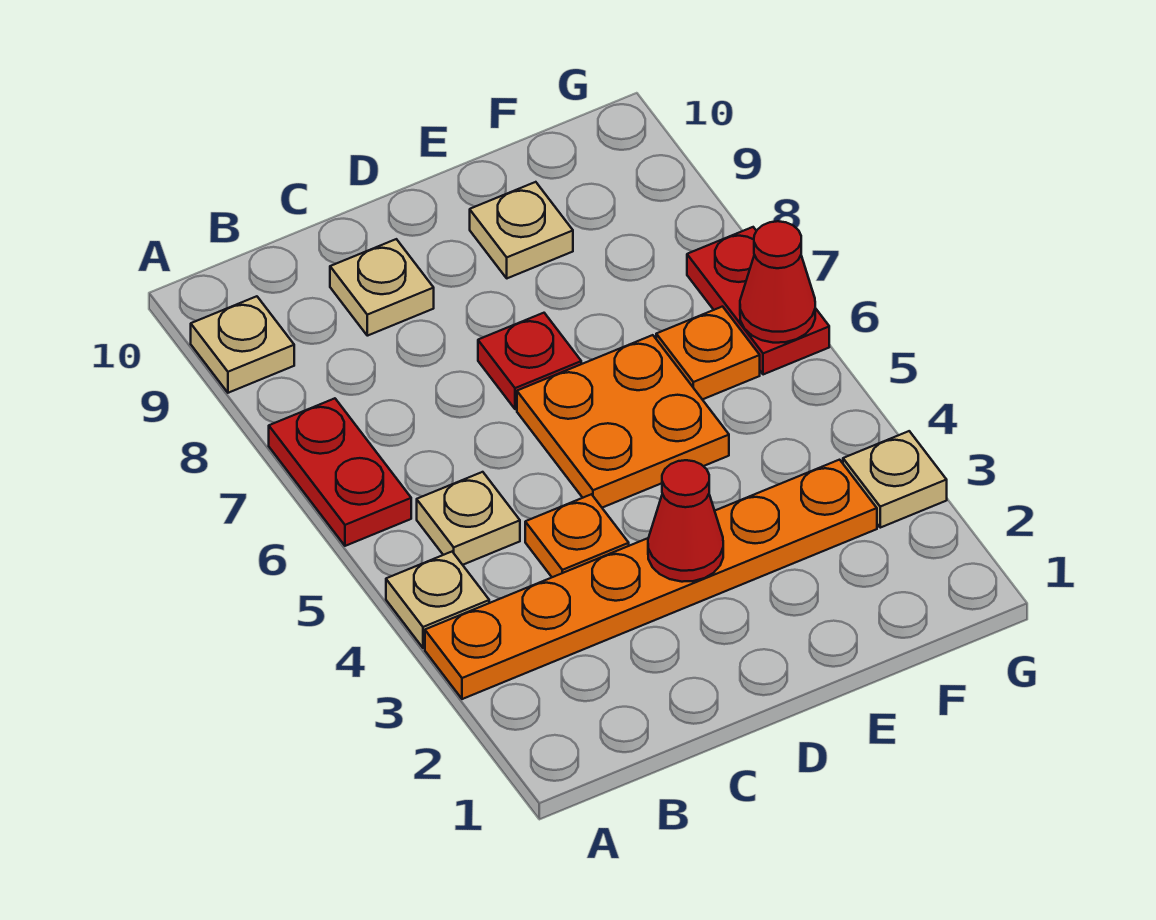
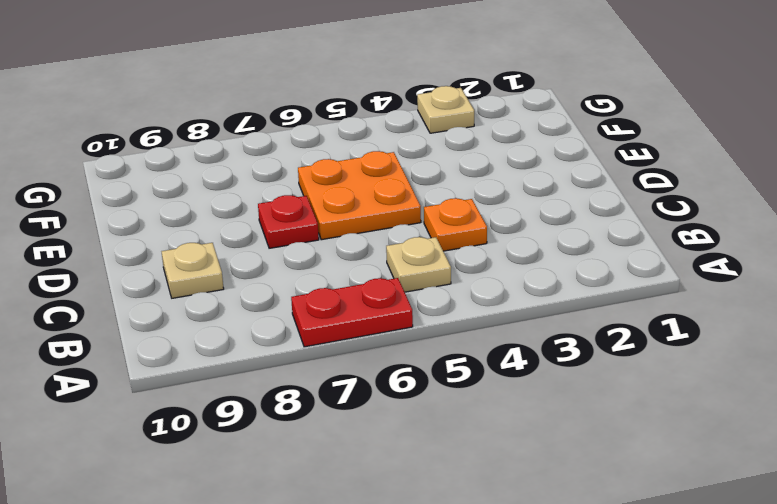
none -> orange plate A3:F3 level 1
none -> tan plate A4 level 1
none -> tan plate A9 level 1

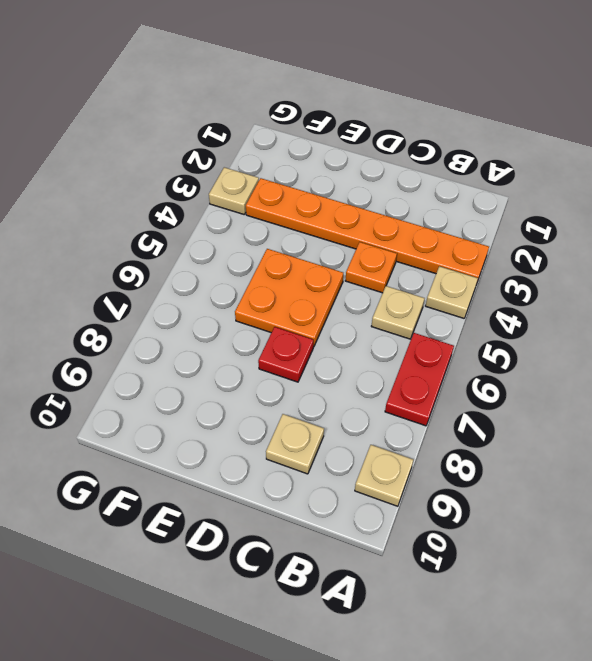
none -> tan plate E9 level 1
none -> orange plate F6 level 1
none -> red plate G6:G7 level 1

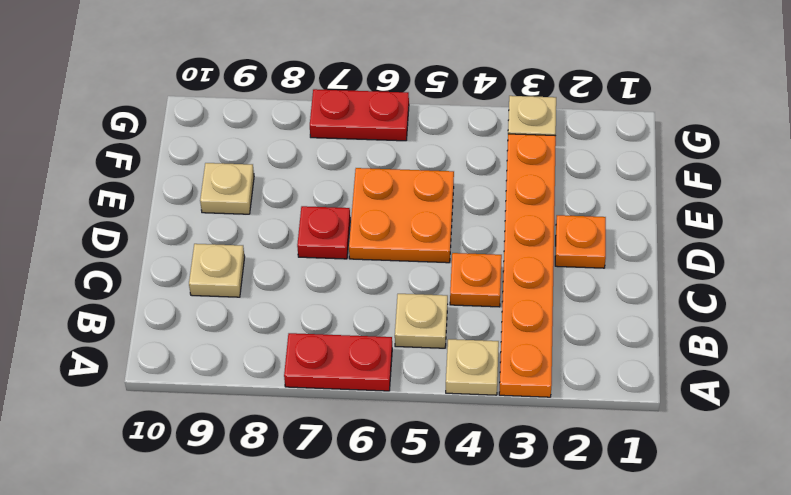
orange plate D2 level 1 -> orange plate F6 level 1
none -> tan plate A9 level 1
none -> red cone D3 level 2
none -> red cone G6 level 2

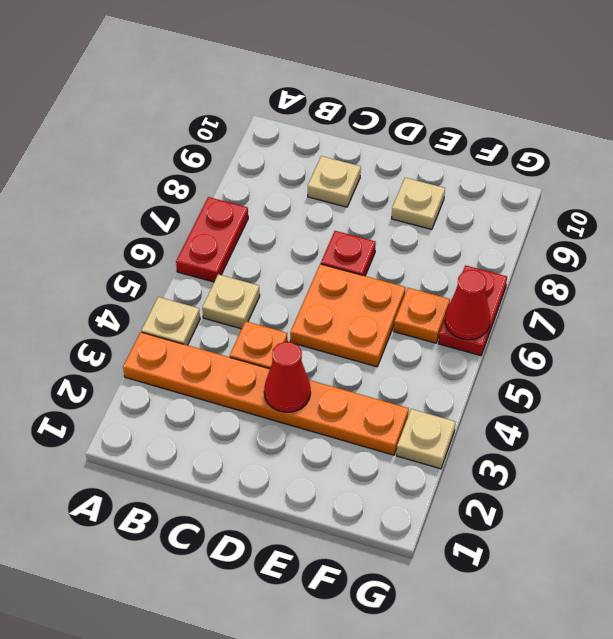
none -> tan plate A9 level 1

